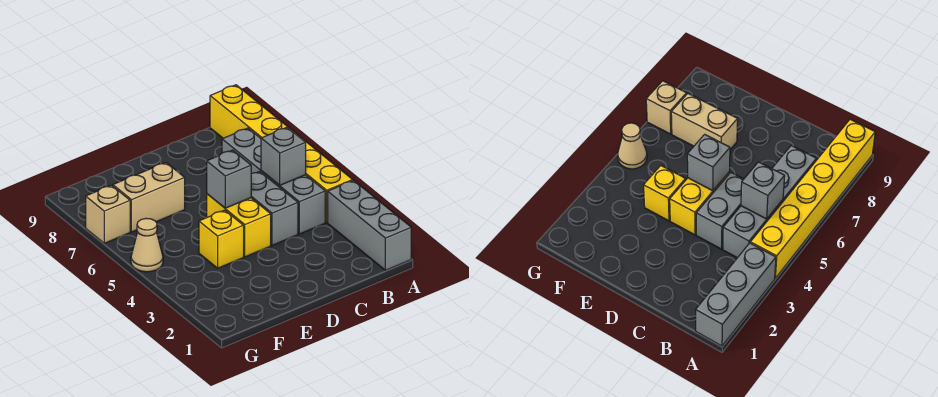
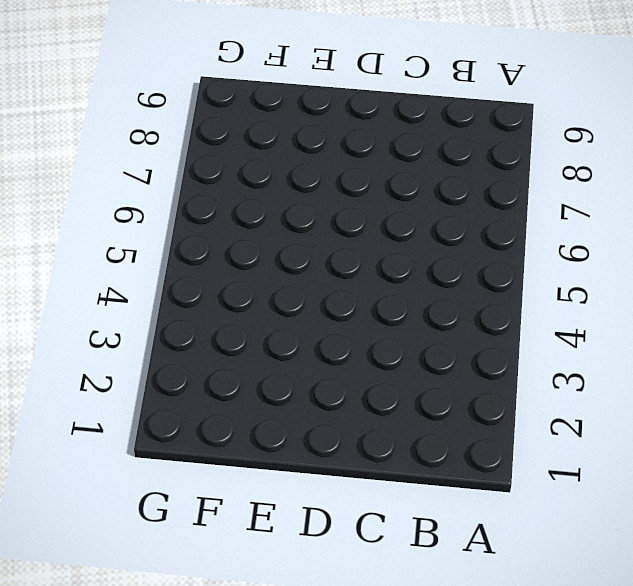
none -> grey brick A1:A3 level 1
none -> yellow brick A4:A9 level 1

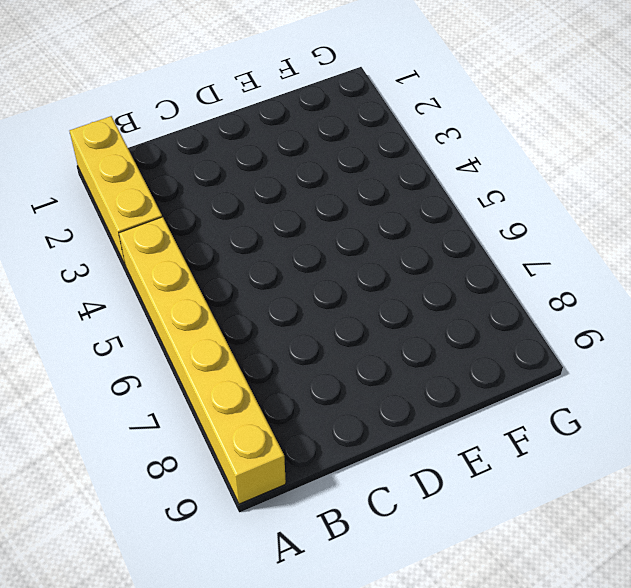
yellow brick A1:A3 level 1 -> grey brick A1:A3 level 1
none -> grey brick B4:B7 level 1
none -> grey brick C4:C5 level 1

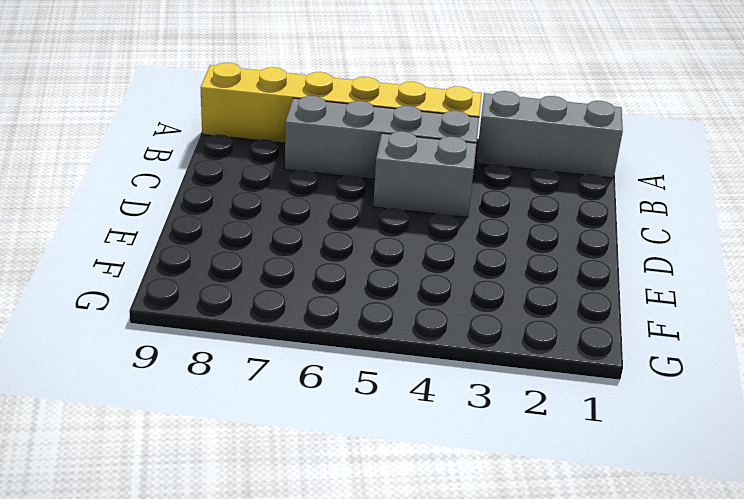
none -> yellow brick D4:D5 level 1
none -> yellow brick E4 level 1

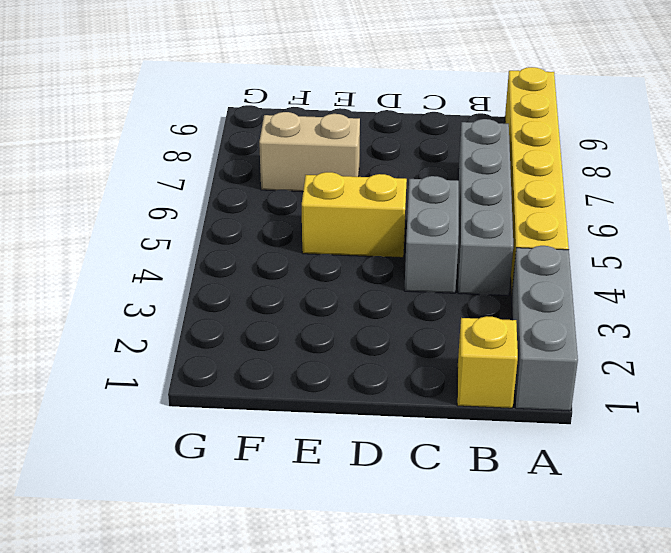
yellow brick B1 level 1 -> yellow brick E4 level 1
yellow brick D5:E5 level 1 -> yellow brick D4:D5 level 1
none -> tan cone G5 level 1
none -> tan brick G7 level 1

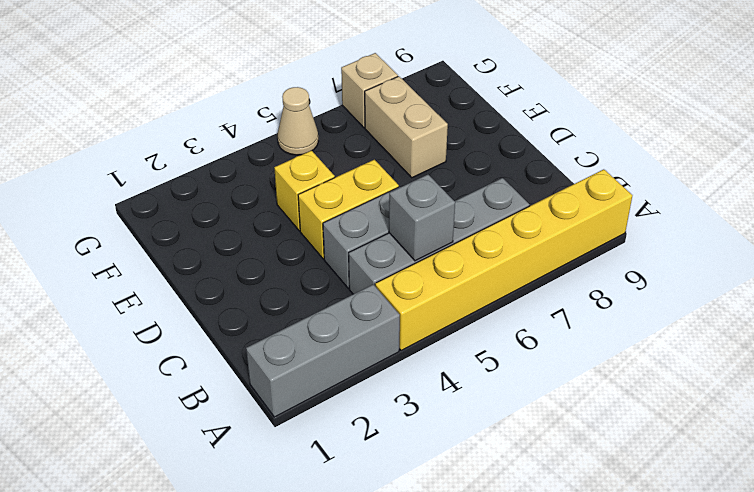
none -> grey brick D5 level 2

